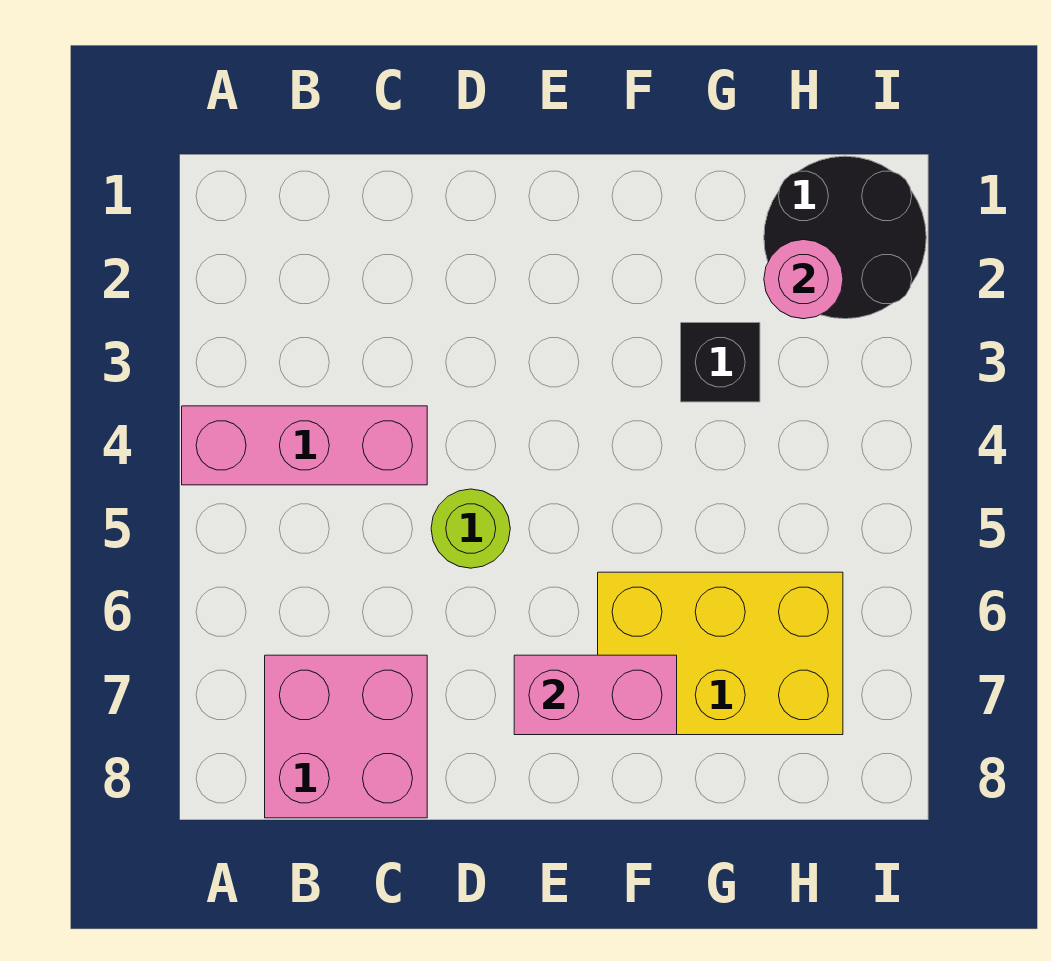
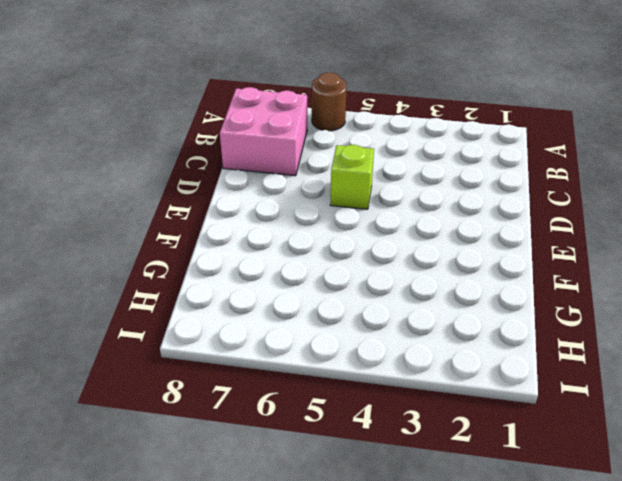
brown round brick A6 level 1 -> none
lime brick D5 level 1 -> lime round brick D5 level 1
none -> pink brick A4:C4 level 1
none -> yellow brick F6:H7 level 1

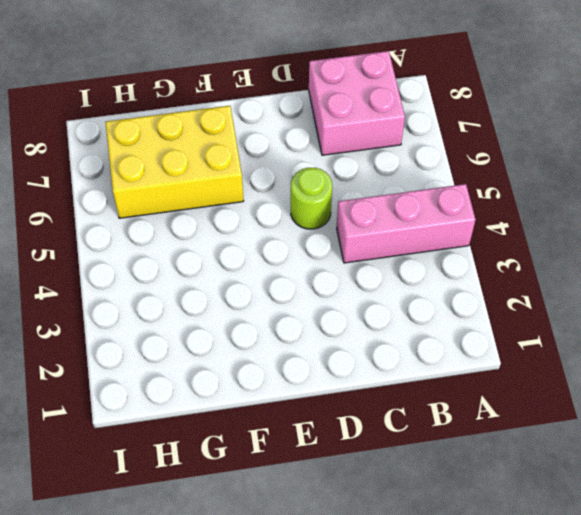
none -> black brick G3 level 1
none -> black round brick H1:I2 level 1

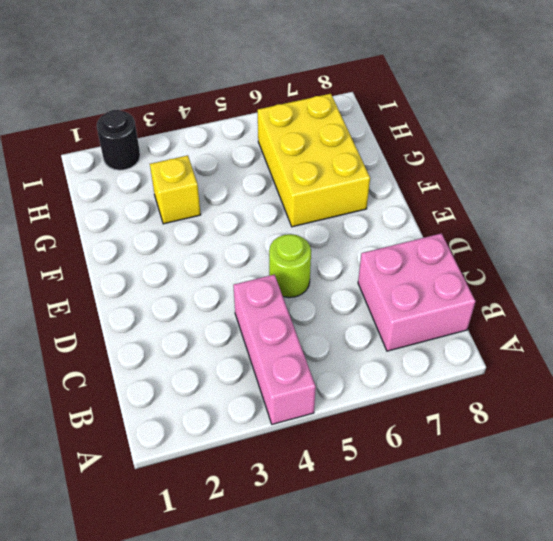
yellow brick G3 level 1 -> black brick G3 level 1
black round brick I2 level 1 -> black round brick H1:I2 level 1
none -> pink brick E7:F7 level 2
none -> pink round brick H2 level 2

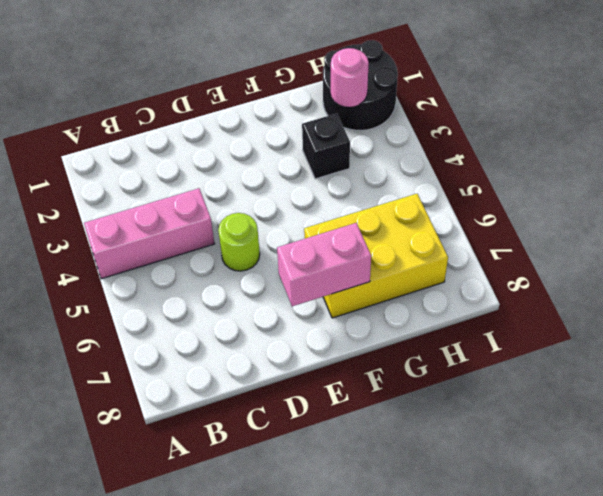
none -> pink brick B7:C8 level 1

